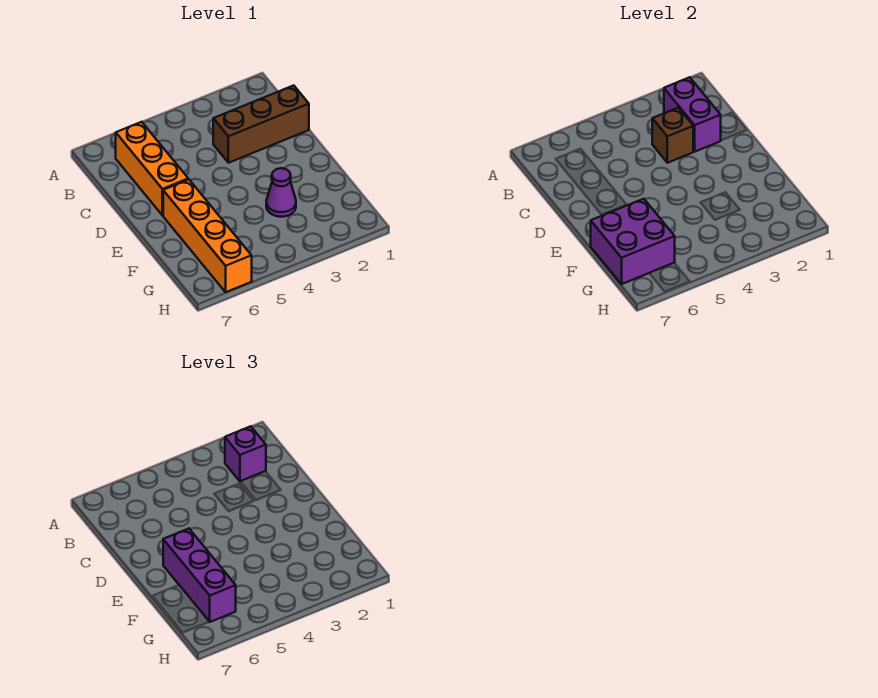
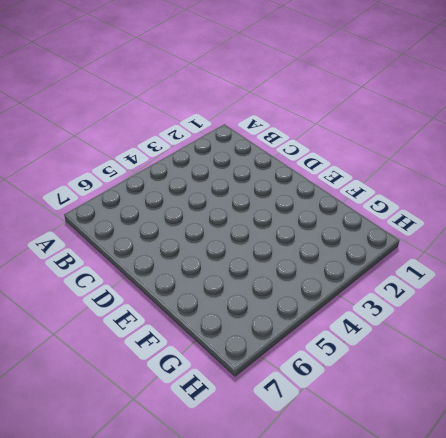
none -> orange brick B6:D6 level 1
none -> brown brick C1:C3 level 1

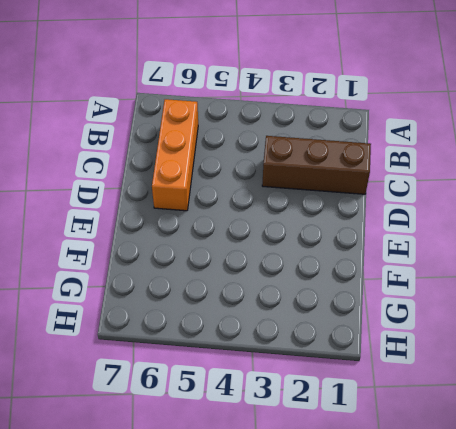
none -> orange brick E6:H6 level 1
none -> purple cone F3 level 1

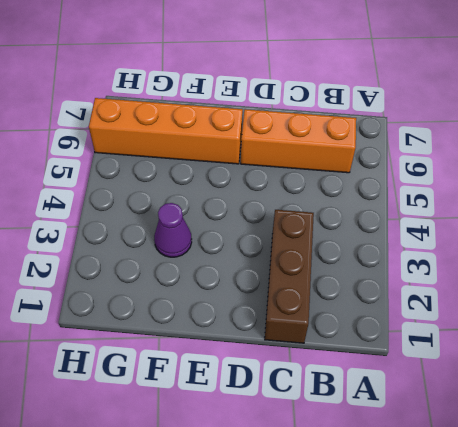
none -> purple brick B2:C2 level 2
none -> brown brick C3 level 2

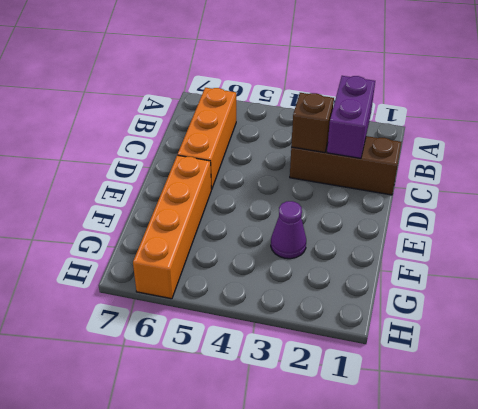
none -> purple brick F6:G7 level 2
none -> purple brick B2 level 3

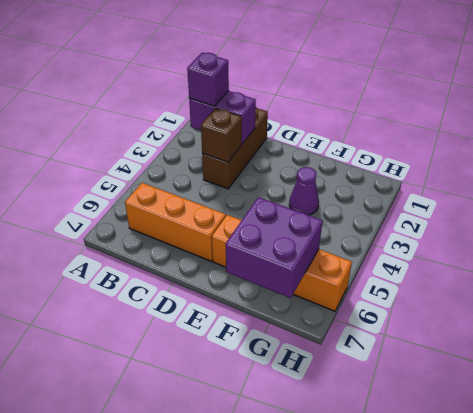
none -> purple brick E6:G6 level 3

